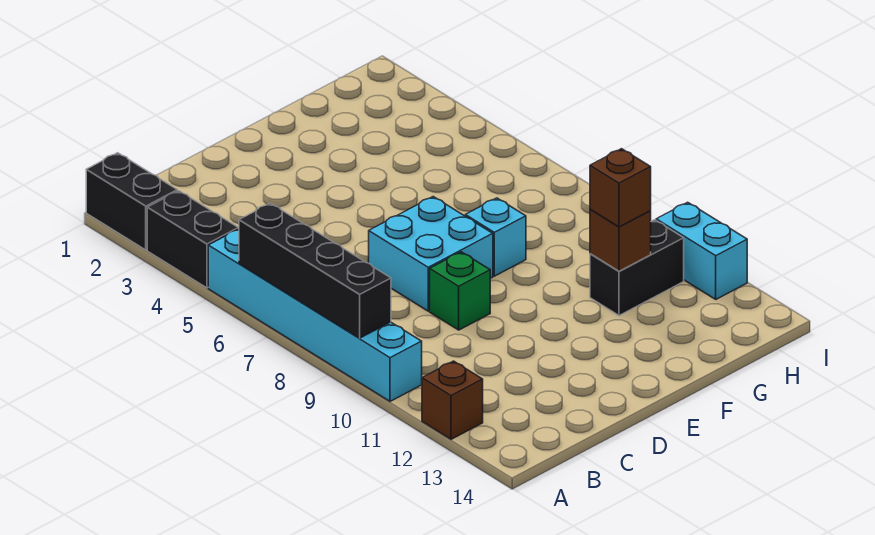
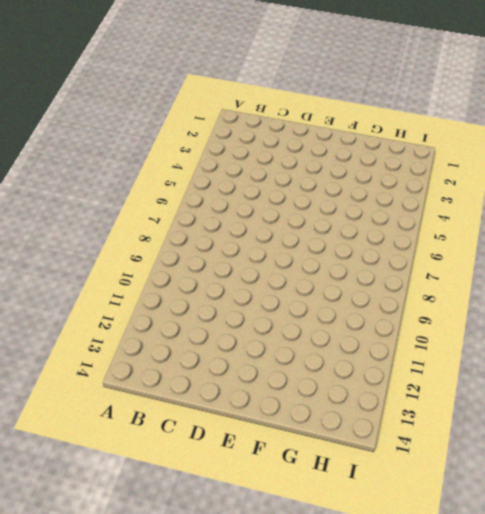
none -> black brick A1:A2 level 1
none -> black brick A3:A4 level 1
none -> cyan brick A5:A10 level 1

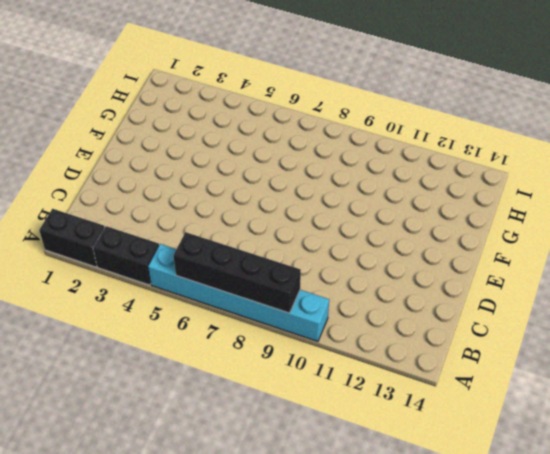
none -> brown brick A12 level 1
none -> cyan brick D7:E8 level 1
none -> green brick D9 level 1

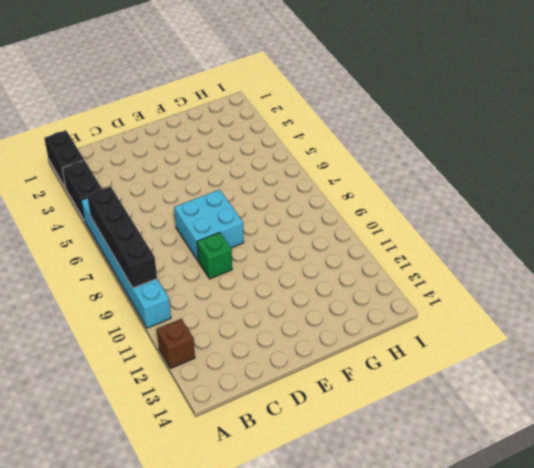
none -> cyan brick F8 level 1
none -> black brick G11:H11 level 1
none -> cyan brick I11:I12 level 1

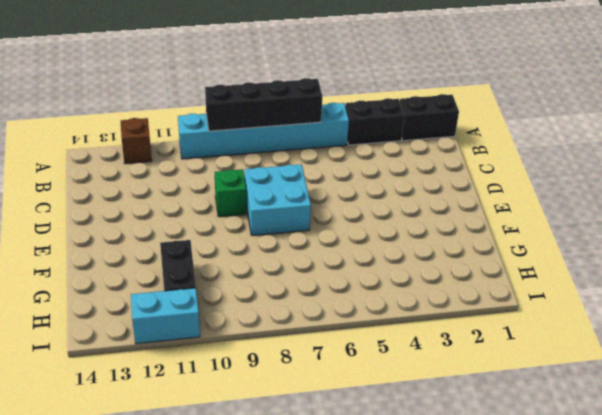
none -> cyan brick F8 level 1
none -> brown brick G11 level 2
none -> brown brick G11 level 3

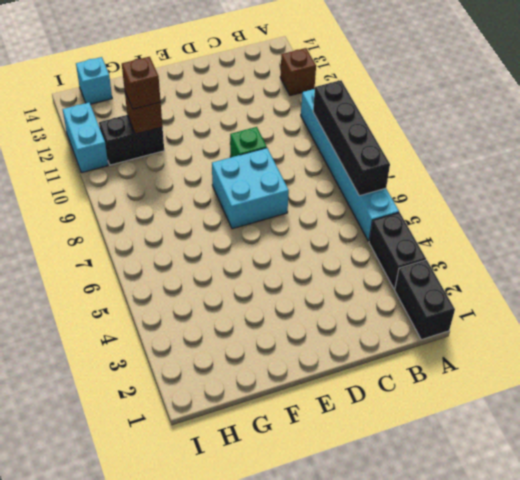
cyan brick H14 level 1 -> cyan brick F8 level 1

